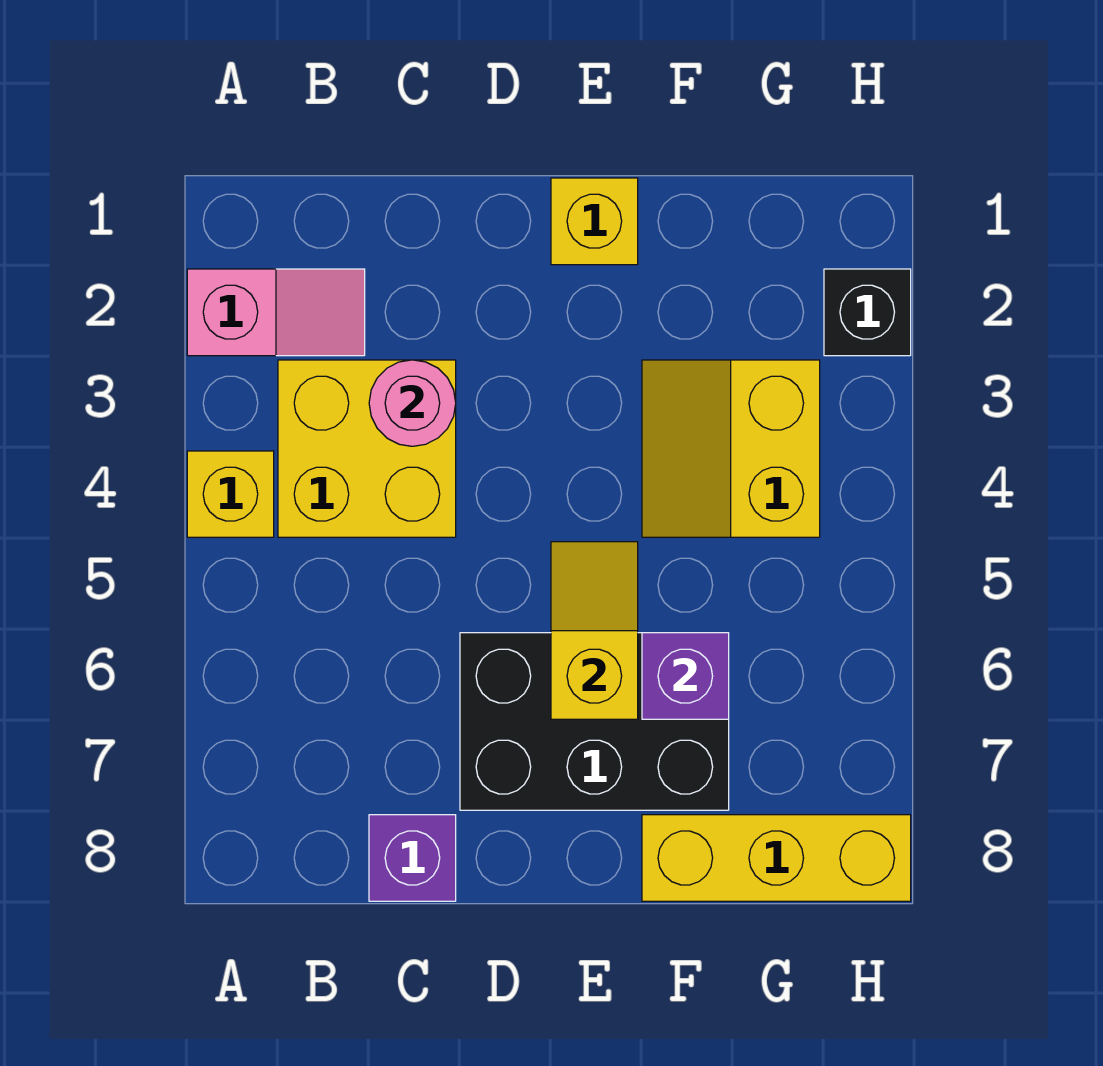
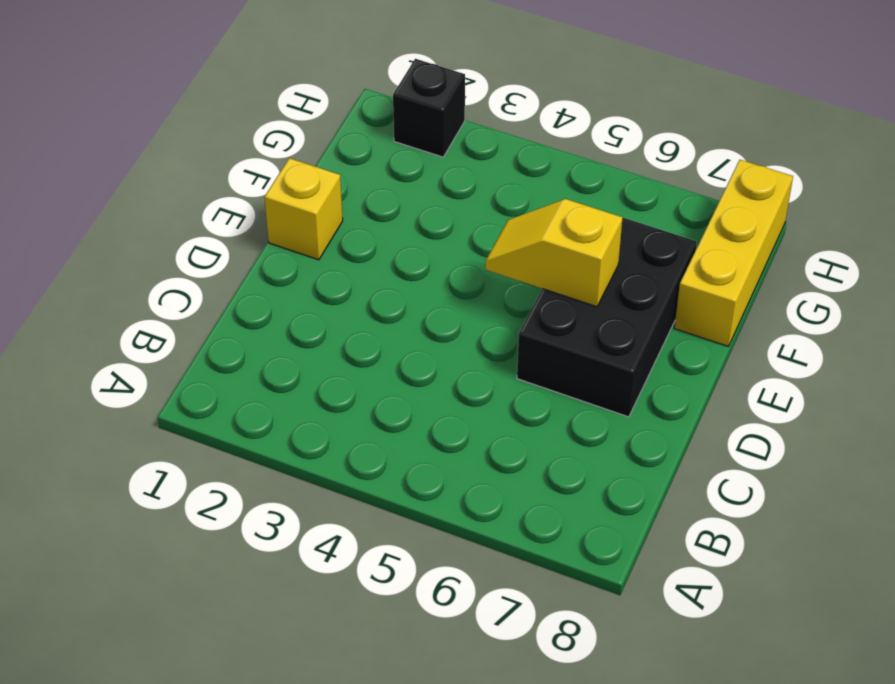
none -> pink slope A2:B2 level 1 top A
none -> yellow brick A4 level 1
none -> yellow brick B3:C4 level 1

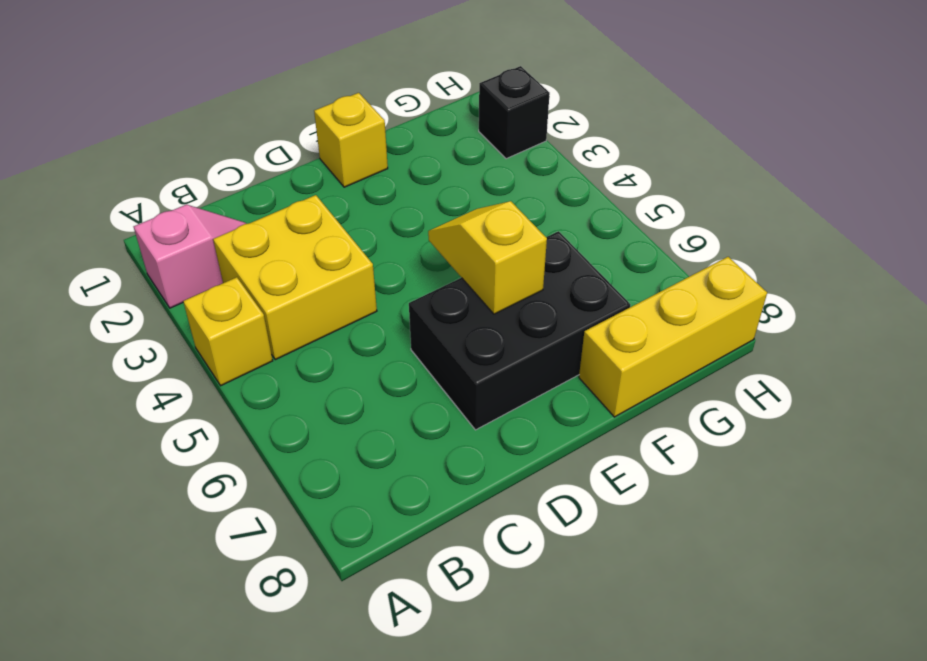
none -> purple brick C8 level 1
none -> yellow slope F3:G4 level 1 top G
none -> pink round brick C3 level 2

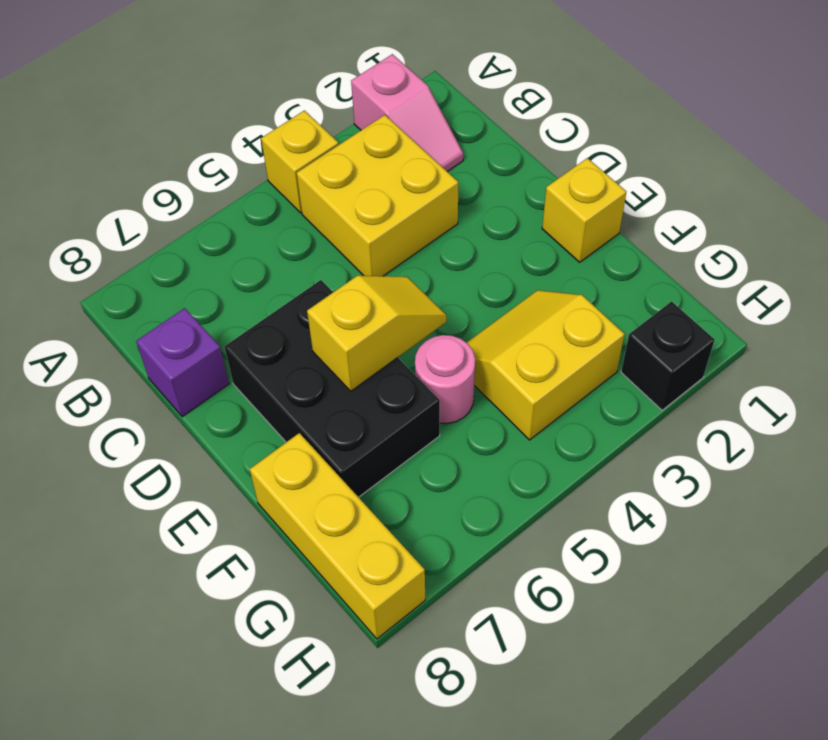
pink round brick F5 level 1 -> pink round brick C3 level 2
none -> purple brick F6 level 2

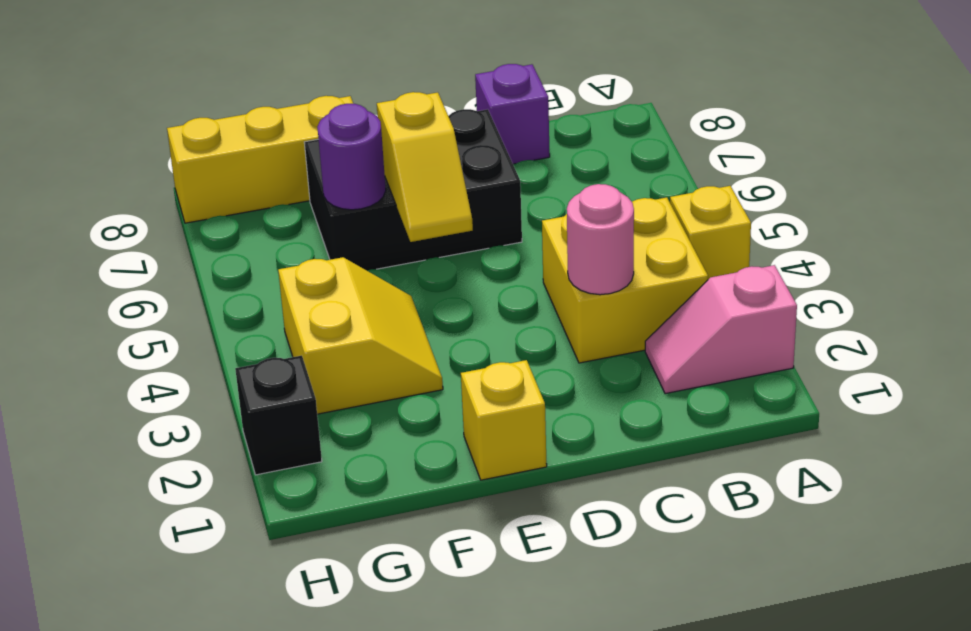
purple round brick F6 level 2 -> purple brick F6 level 2

